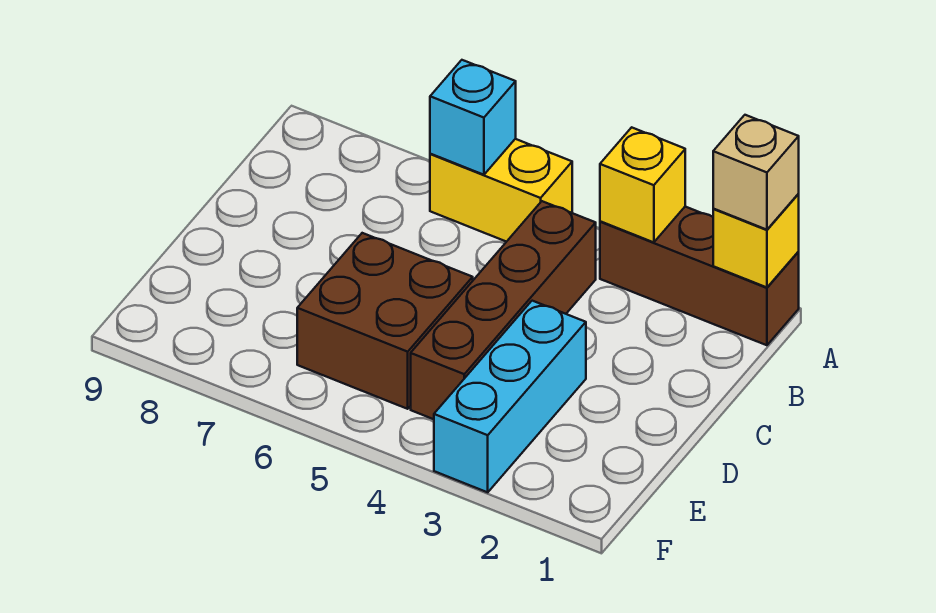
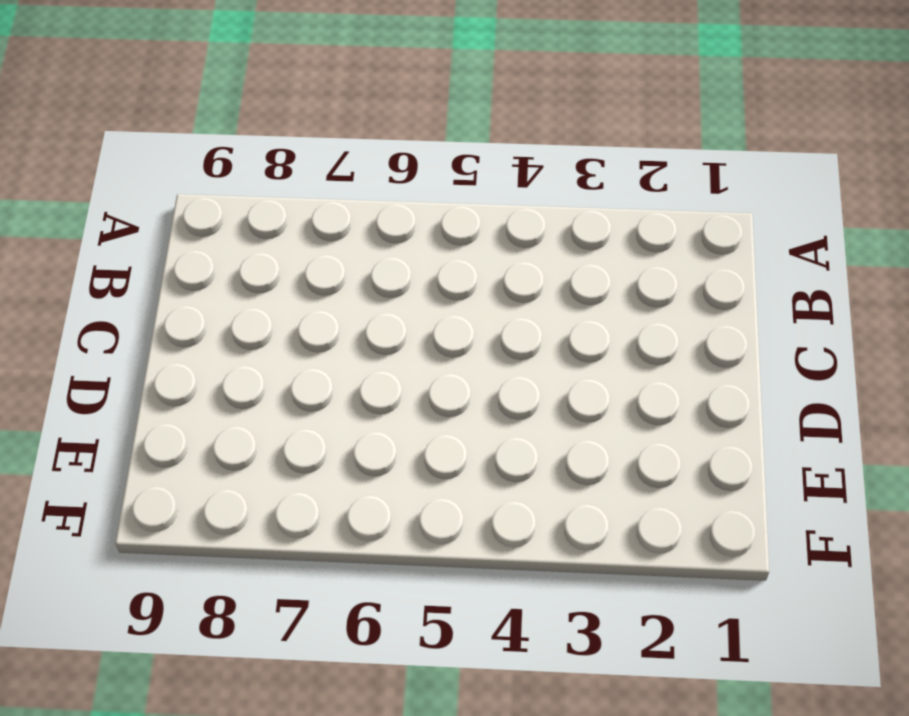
none -> brown brick A1:A3 level 1
none -> yellow brick A5:A6 level 1

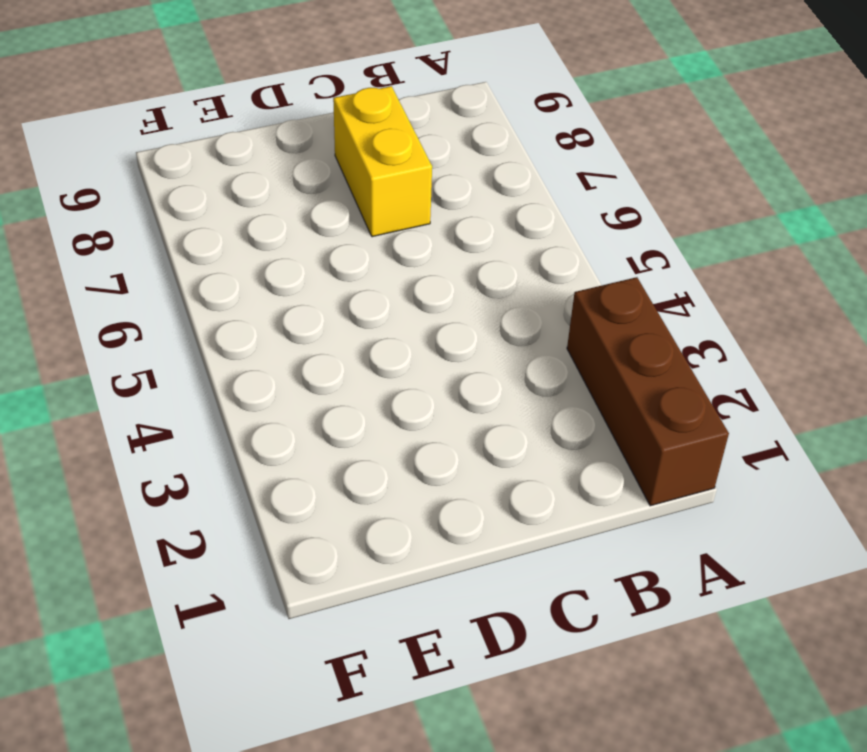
yellow brick C7:C8 level 1 -> yellow brick A5:A6 level 1
none -> brown brick B4:E4 level 1
none -> cyan brick D3:F3 level 1

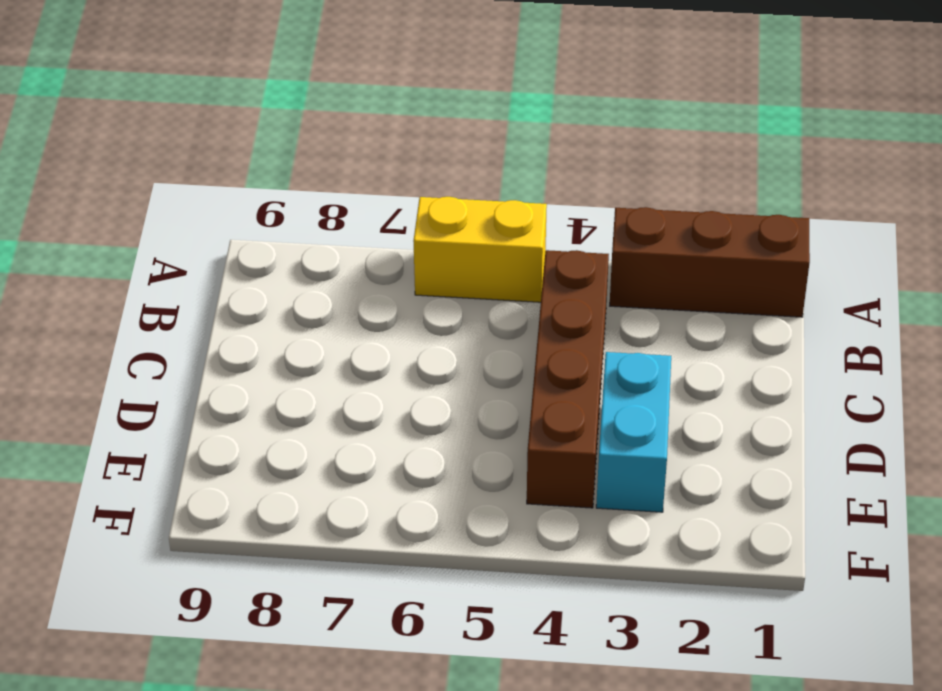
cyan brick D3:E3 level 1 -> cyan brick D3:F3 level 1
none -> brown brick D5:E6 level 1
none -> yellow brick A1 level 2

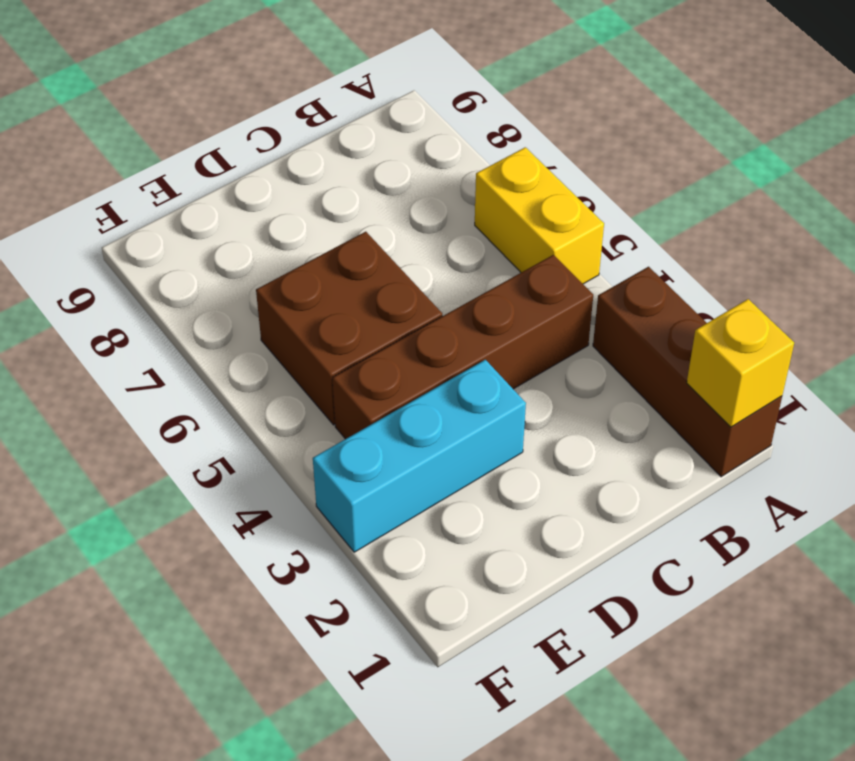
none -> yellow brick A3 level 2
none -> cyan brick A6 level 2

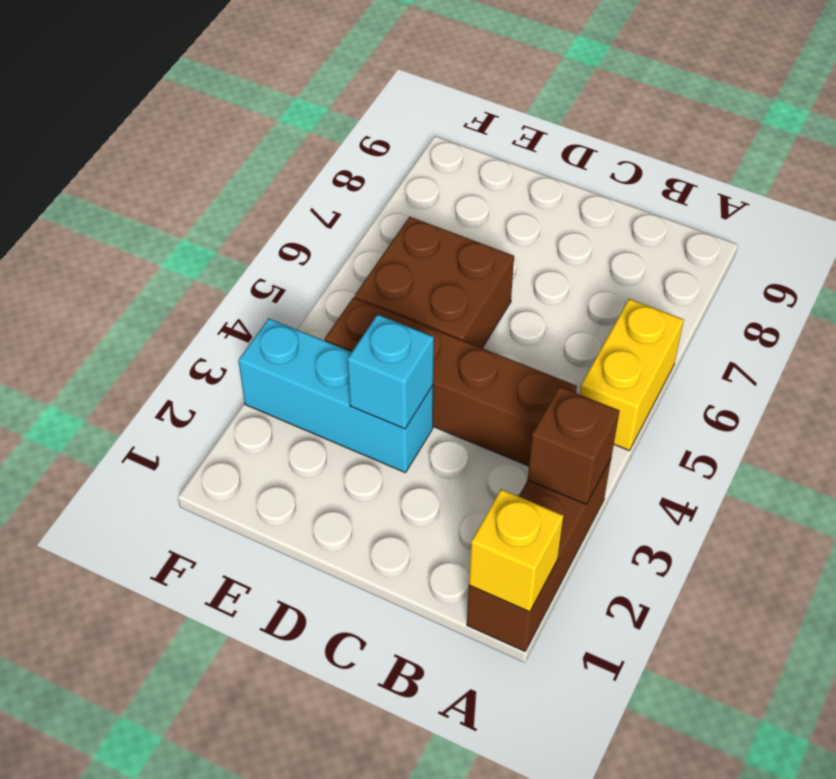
brown brick A3 level 2 -> yellow brick A3 level 2
cyan brick D3 level 2 -> cyan brick A6 level 2
none -> tan brick A1 level 3

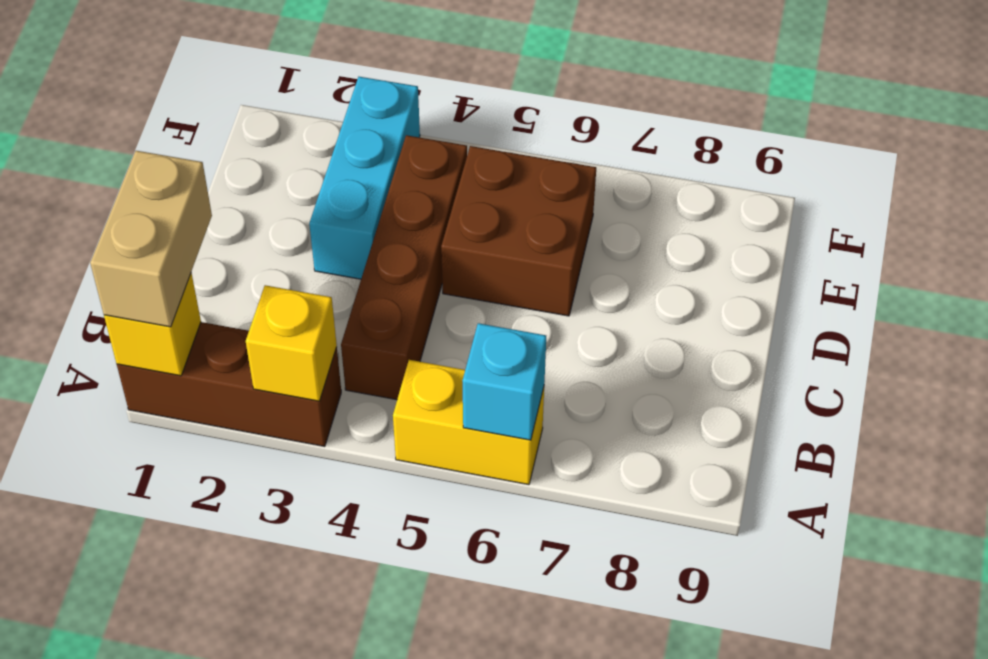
tan brick A1:B1 level 3 -> tan brick A1 level 3

